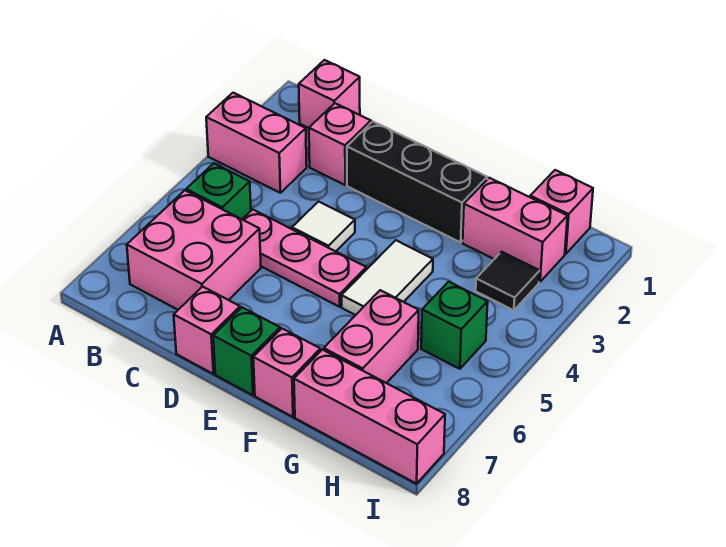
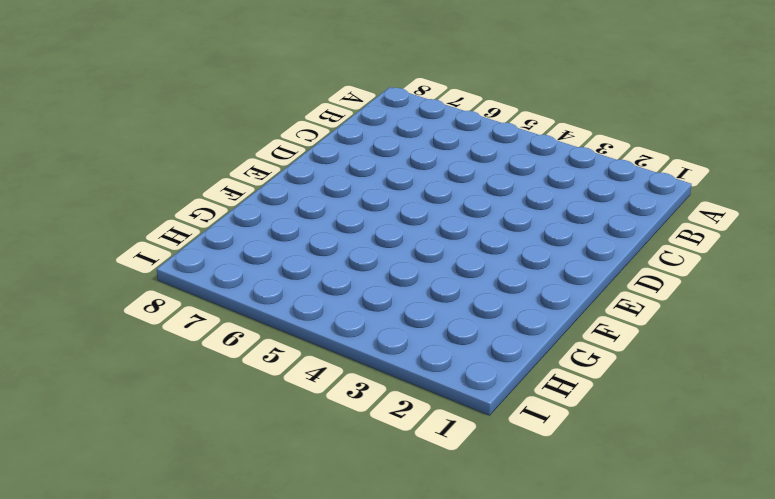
none -> pink brick A3:B3 level 1
none -> pink brick B1 level 1
none -> green brick B5 level 1

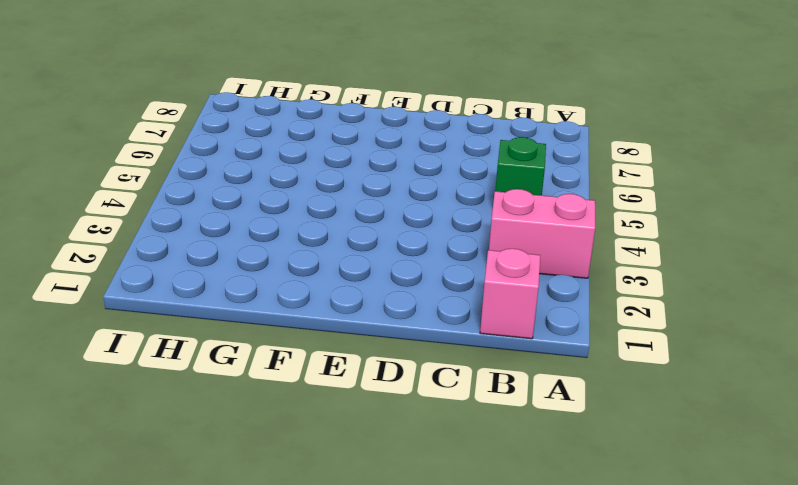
none -> pink brick B6:C7 level 1
none -> pink brick C2 level 1
none -> pink plate C5:E5 level 1

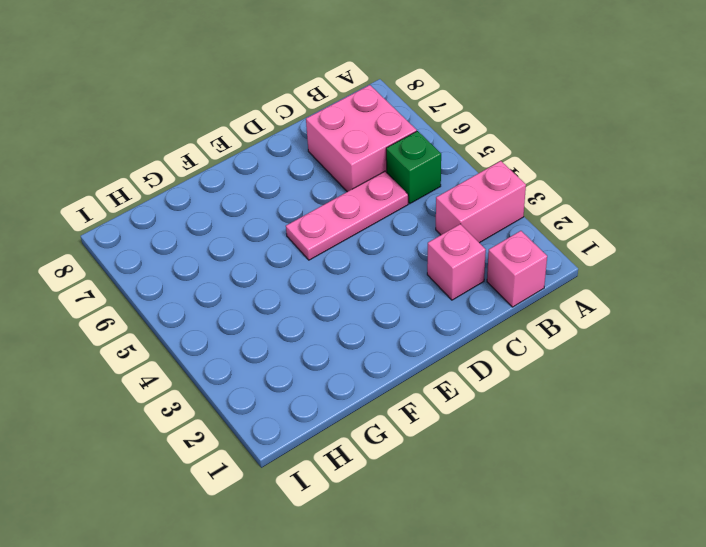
none -> black brick D2:F2 level 1
none -> white tile D4 level 1
none -> pink brick D8 level 1

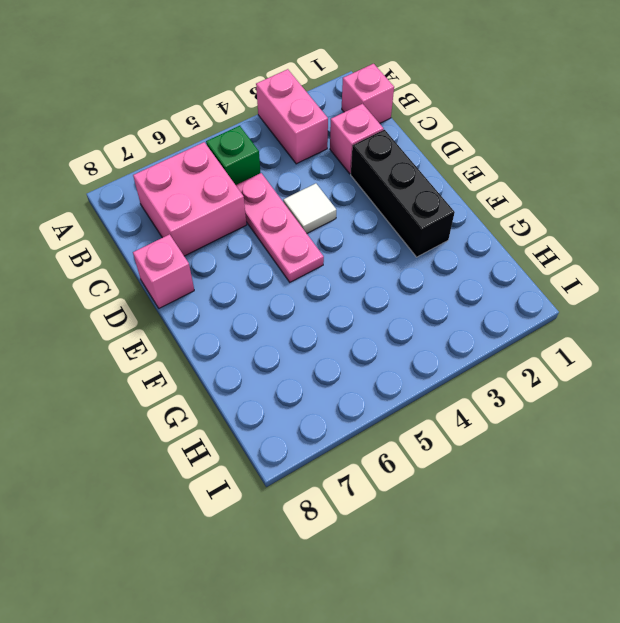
none -> green brick E8 level 1
none -> white tile F4:F5 level 1
none -> pink brick F8 level 1

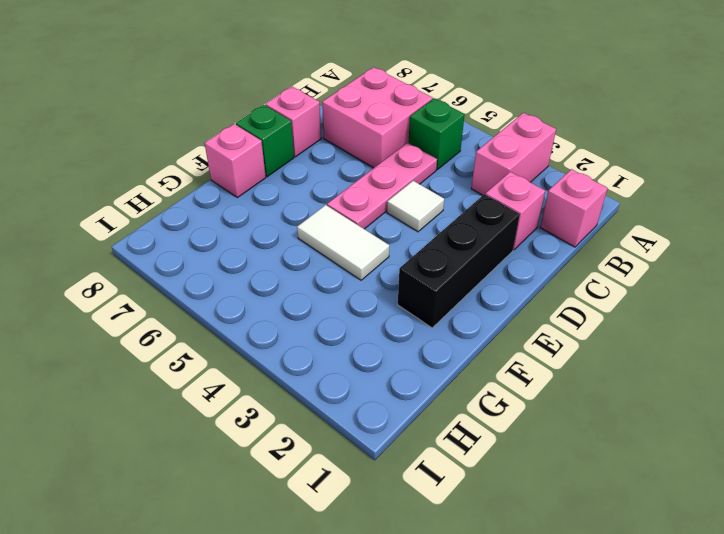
none -> pink brick G2:H2 level 1
none -> pink brick G6:G7 level 1
none -> pink brick G8:I8 level 1

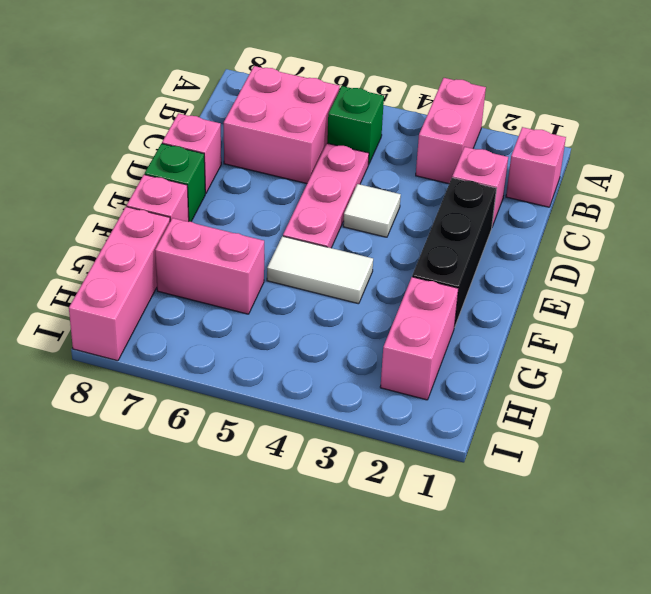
none -> pink brick H1 level 1
none -> black tile H3 level 1
none -> green brick H5 level 1

